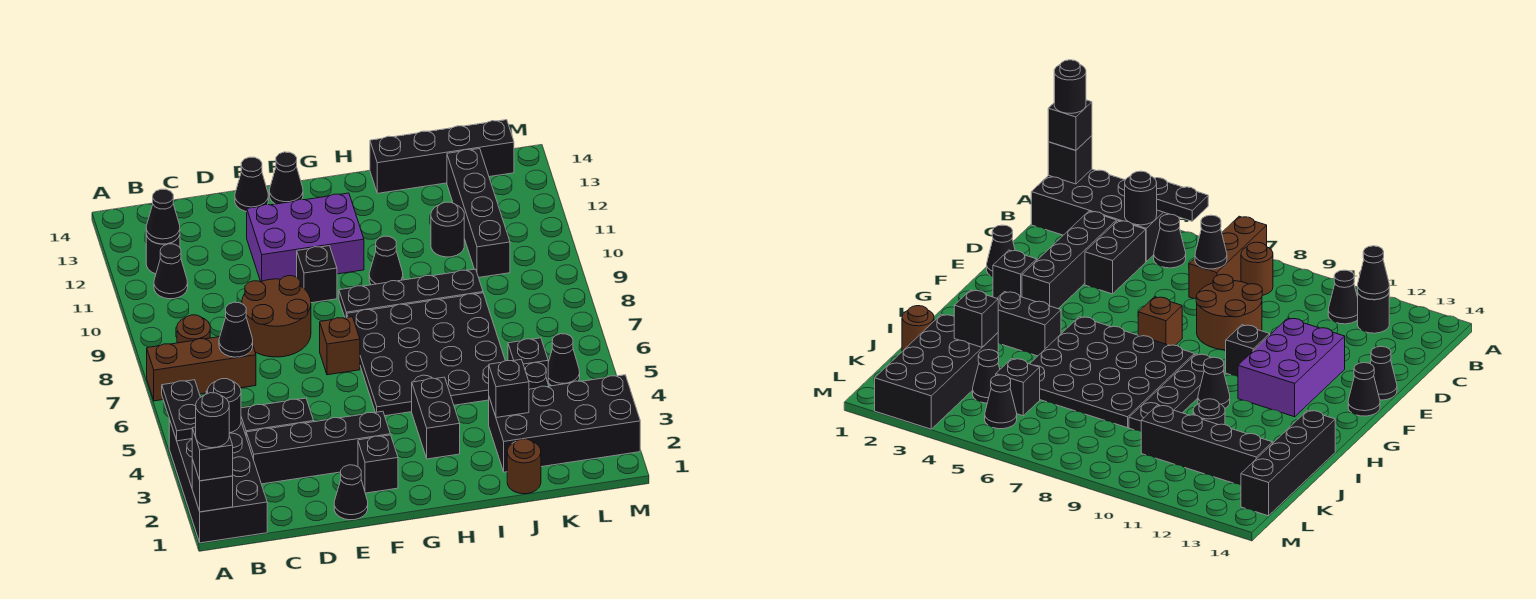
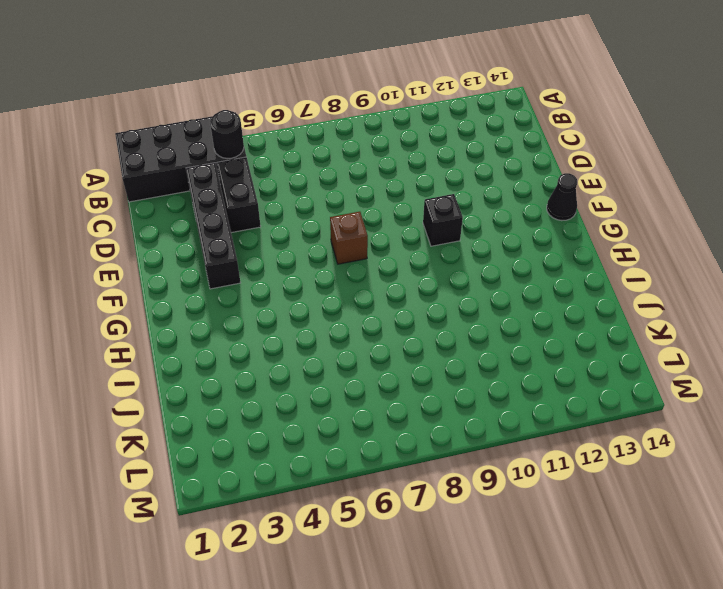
none -> brown brick A7:C7 level 1
none -> black cone B5 level 1
none -> brown round brick B8 level 1
none -> black cone B11 level 1

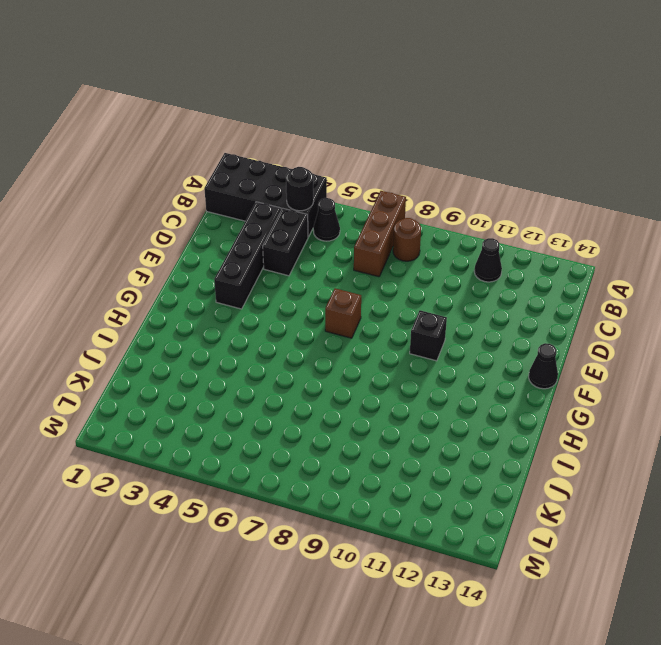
none -> black round brick B12 level 1
none -> brown round brick D8:E9 level 1
none -> black cone E1 level 1
none -> purple brick E11:G12 level 1

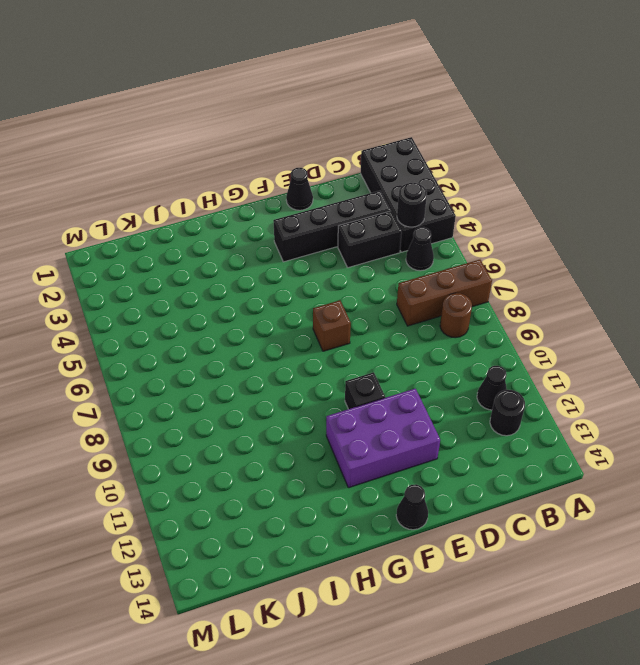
none -> brown round brick D8:E9 level 1
none -> black cone E14 level 1
none -> black brick F2 level 1
none -> black plate G5:J8 level 1

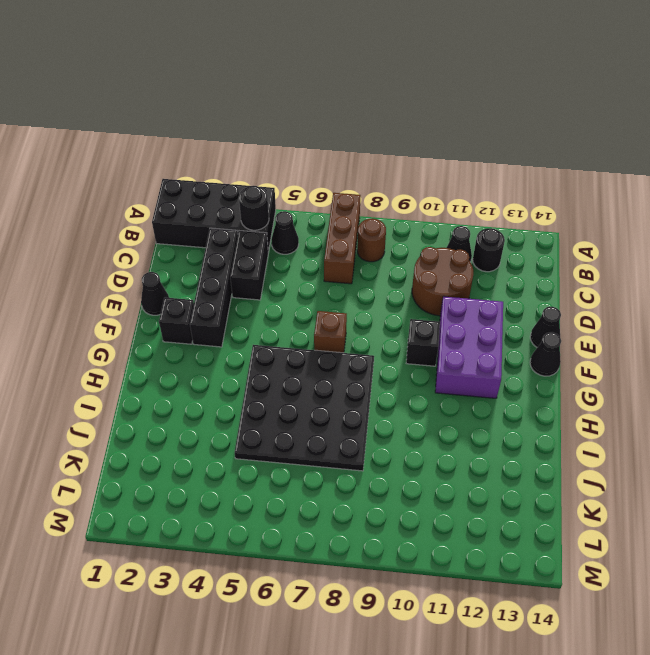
brown round brick C10:D11 level 1 -> brown round brick D8:E9 level 1
none -> black plate G9:J9 level 1
none -> black brick H3:H4 level 1
none -> black cone H10 level 1
none -> black brick I14:L14 level 1

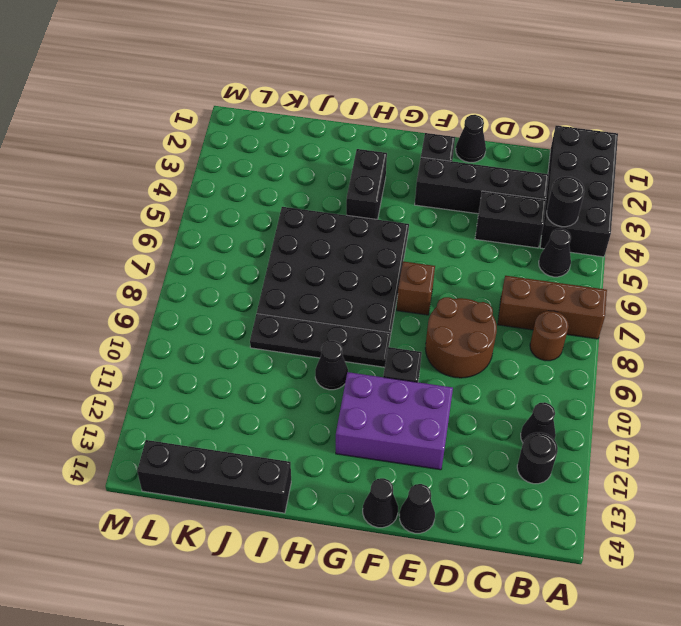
none -> brown round brick J1 level 1
none -> black brick J2:M3 level 1
none -> black round brick J11 level 1
none -> black cone K4 level 1

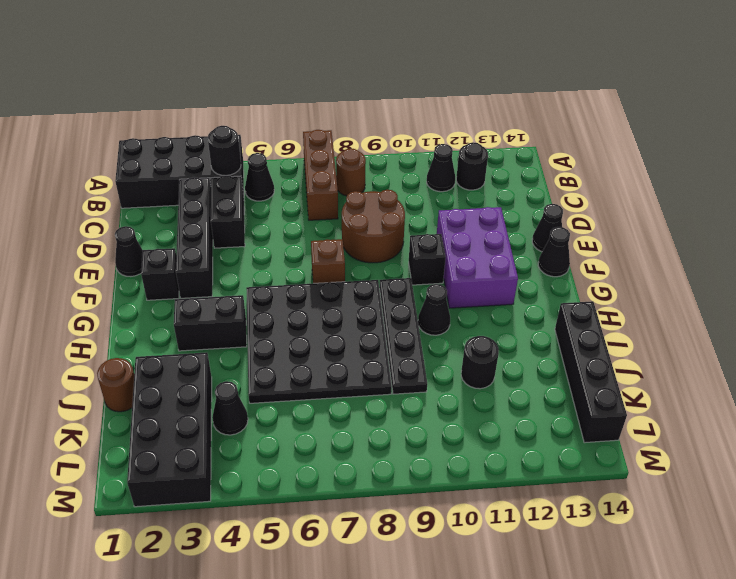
none -> black brick K5 level 1
none -> black brick K10:K13 level 1
none -> black cone L5 level 1
none -> black brick A1 level 2

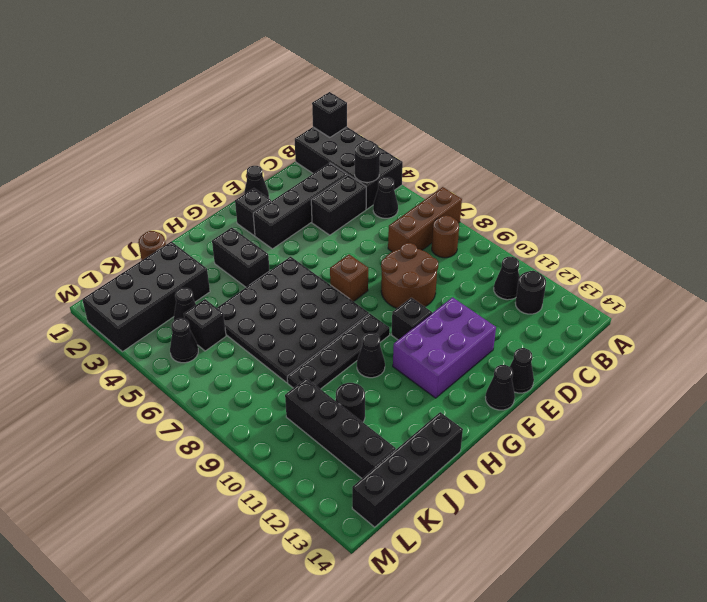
none -> black plate A4:A5 level 2
none -> black cone B12 level 2
none -> black cone C7 level 2
none -> black brick J3 level 2

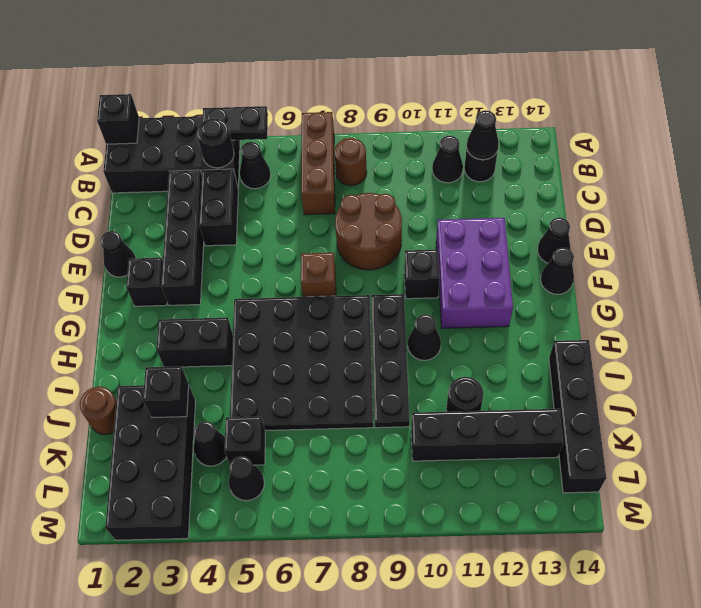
none -> black cone C7 level 2
none -> black brick A1 level 3
none -> black round brick A1 level 4

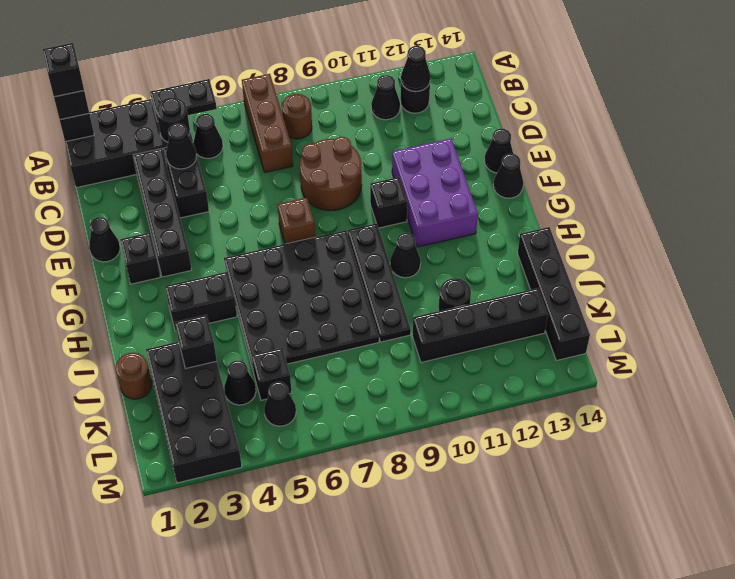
black brick A1 level 4 -> black round brick A1 level 4
black cone C4 level 2 -> black cone C7 level 2

